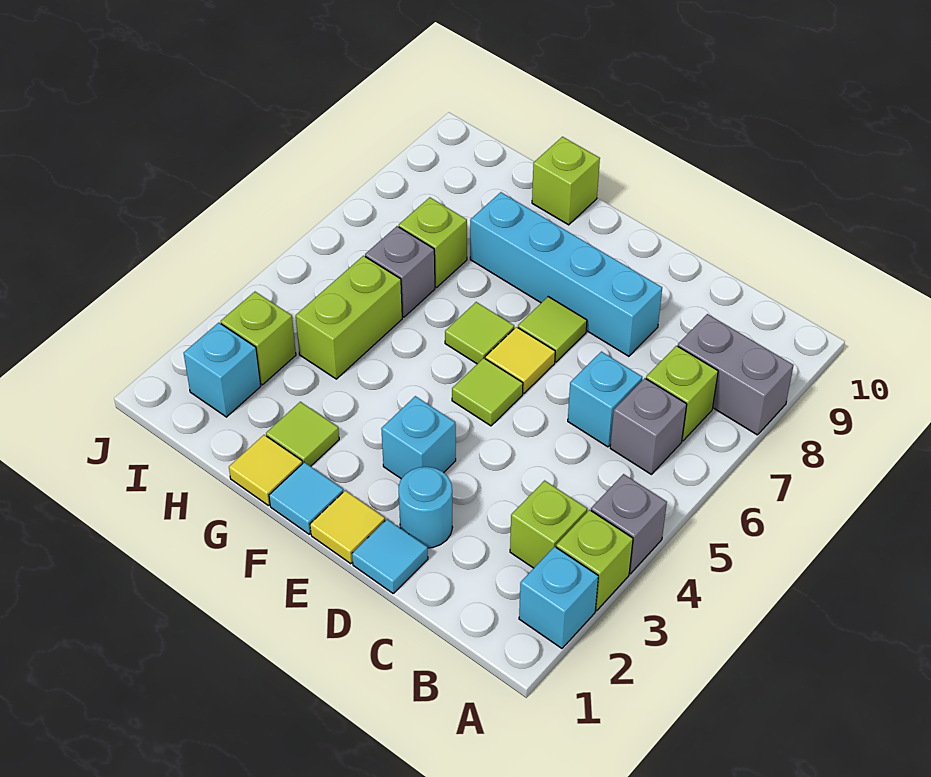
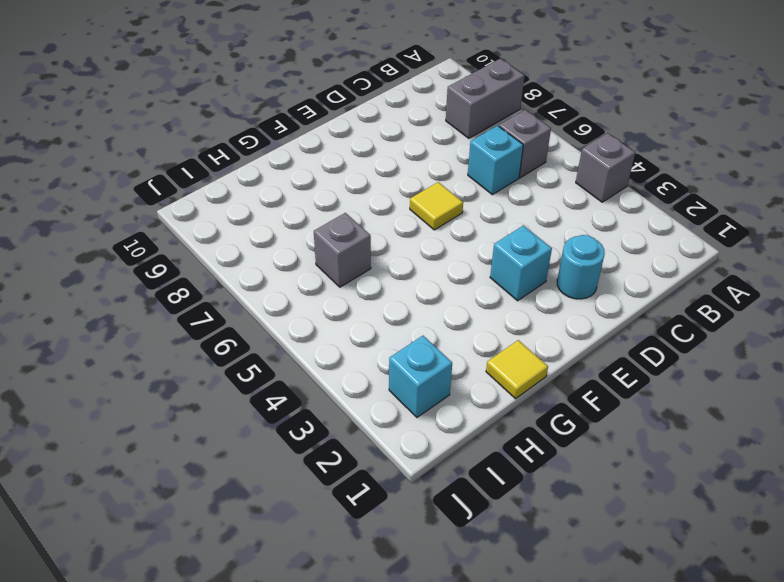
none -> cyan brick A2 level 1
none -> lime brick A3 level 1
none -> lime brick B3 level 1

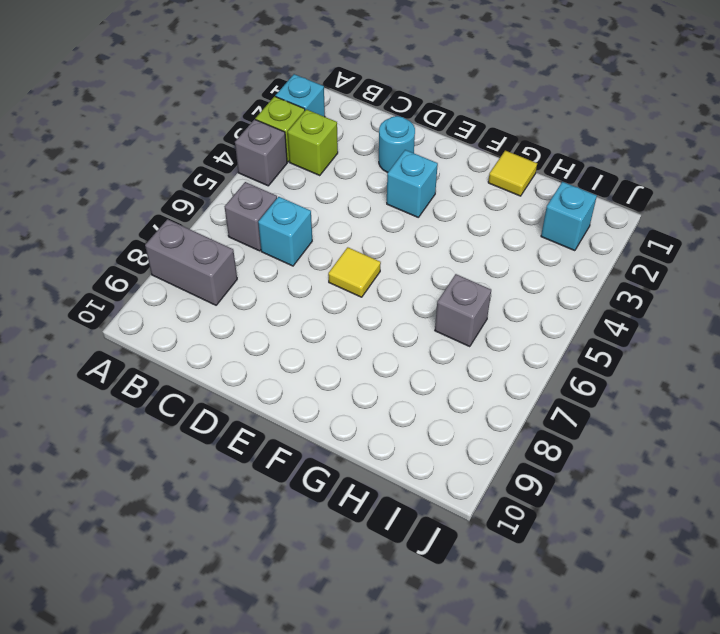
none -> lime brick B7 level 1
none -> cyan tile D1 level 1
none -> cyan brick D8:G8 level 1

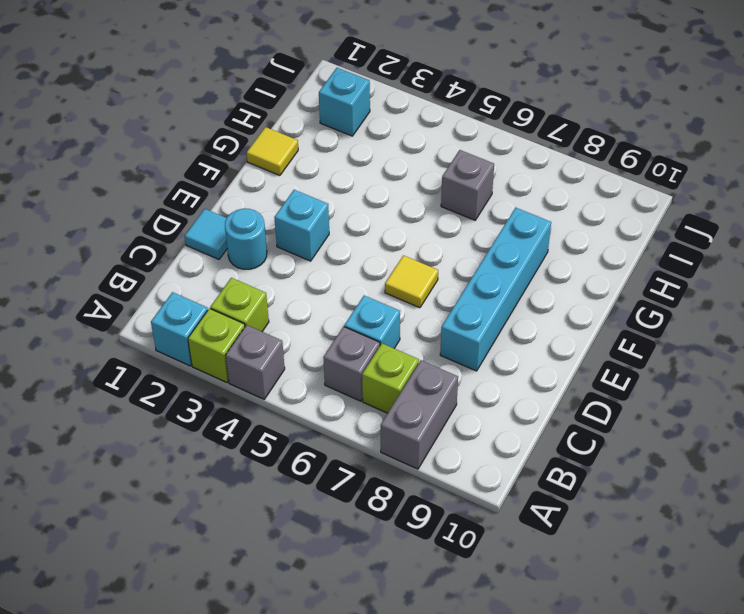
none -> yellow tile E1 level 1
none -> lime tile E5 level 1
none -> lime tile E7 level 1

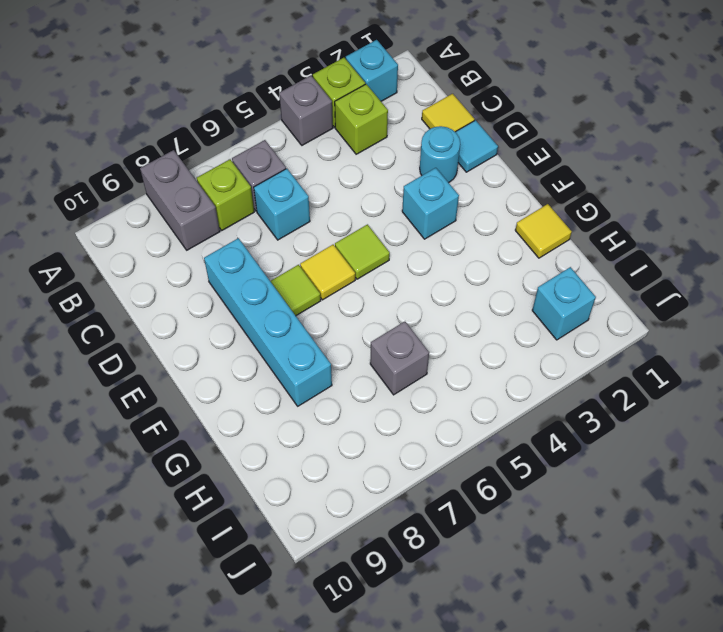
yellow tile C1 level 1 -> yellow tile E1 level 1
none -> cyan tile F1 level 1
none -> lime tile F6 level 1
none -> lime tile G2 level 1

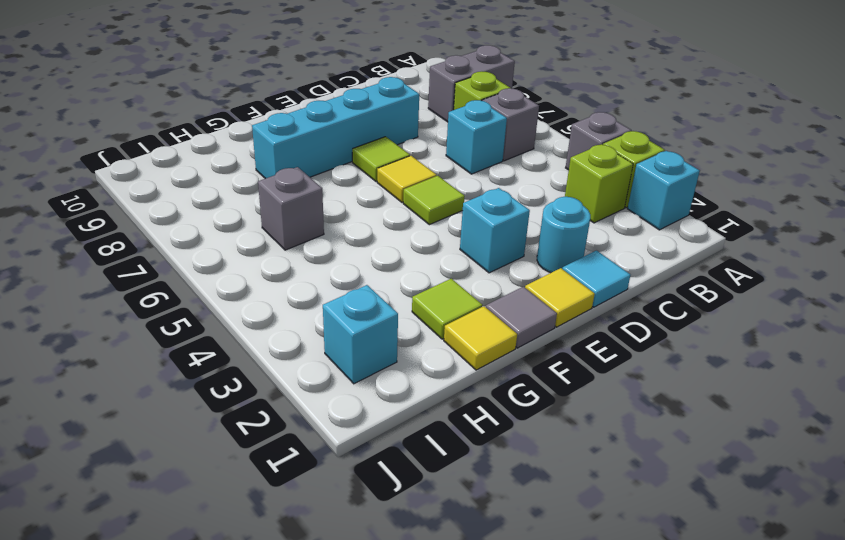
grey tile F1 level 1 -> cyan tile F1 level 1
none -> lime tile F6 level 1
none -> lime brick G10 level 1
none -> lime brick H4:H5 level 1

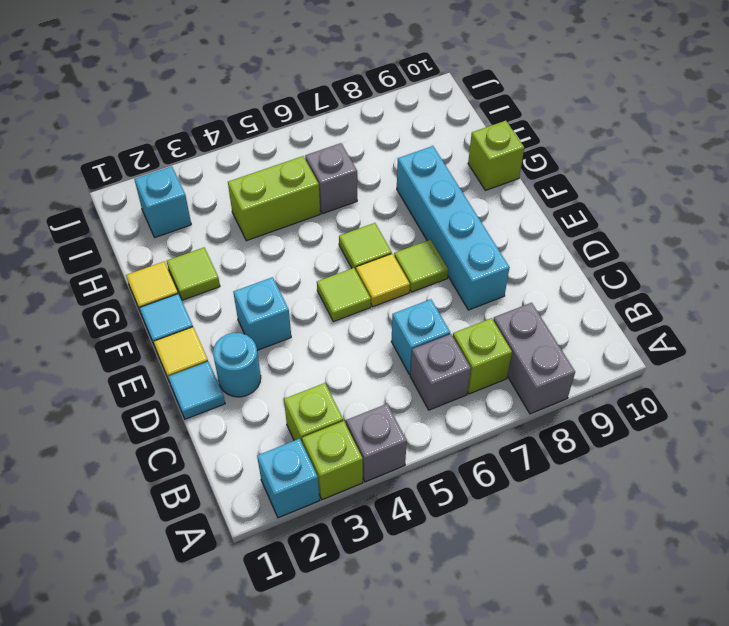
none -> lime brick H7 level 1
none -> lime brick I3 level 1

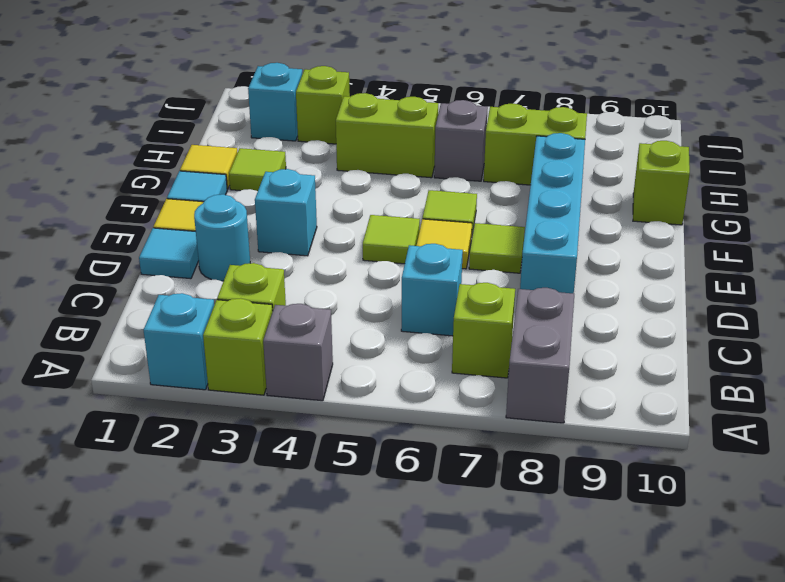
lime brick H7:H8 level 1 -> lime brick H7 level 1
none -> grey brick B6 level 1

